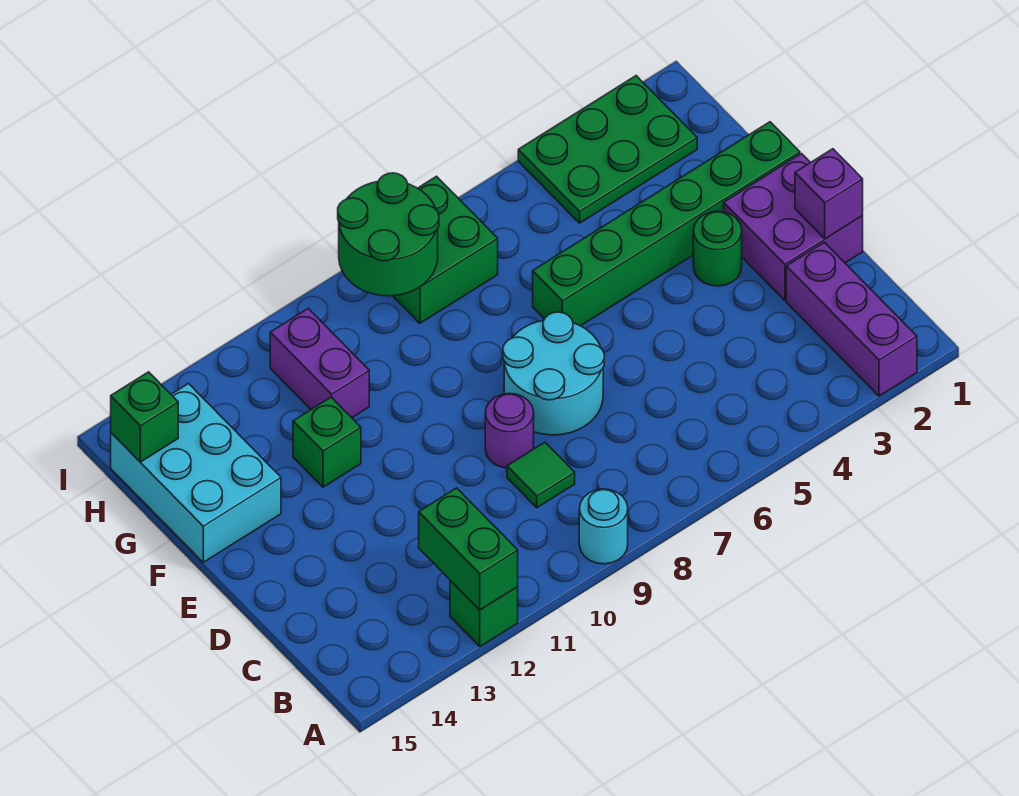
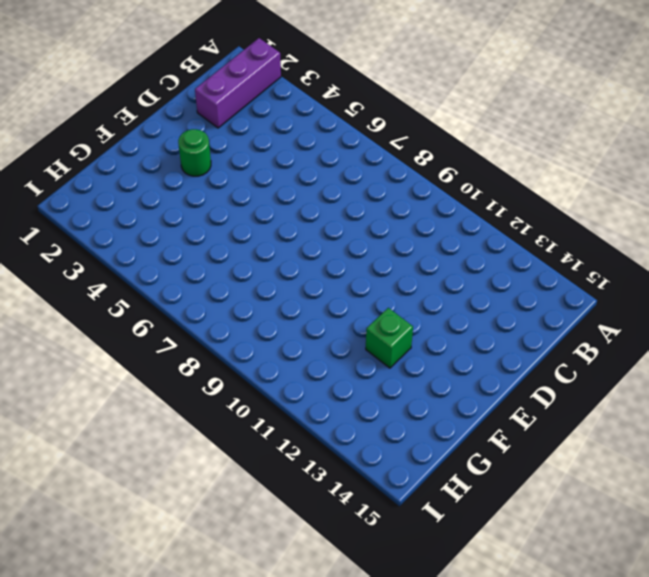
none -> cyan round brick A9 level 1
none -> green brick A12 level 1
none -> green tile C9 level 1

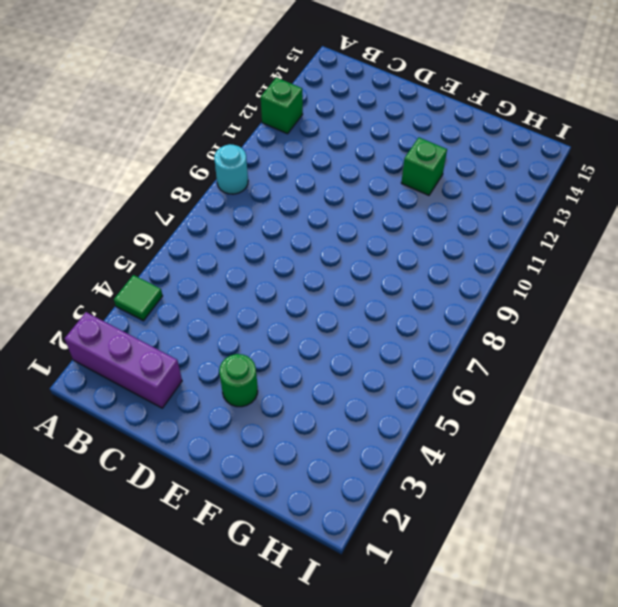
green tile A4 level 1 -> green tile C9 level 1
none -> purple brick D1:E2 level 1
none -> cyan round brick D7:E8 level 1
none -> purple round brick D9 level 1

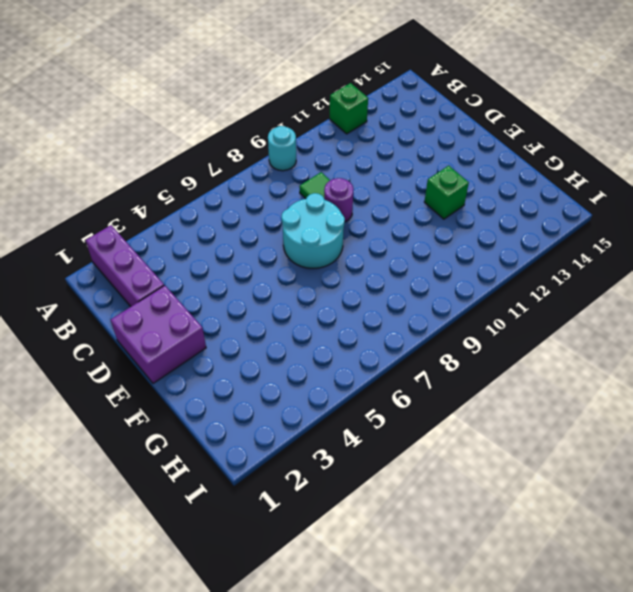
none -> green round brick E3 level 1
none -> green brick F1:F6 level 1
none -> cyan brick F14:H15 level 1

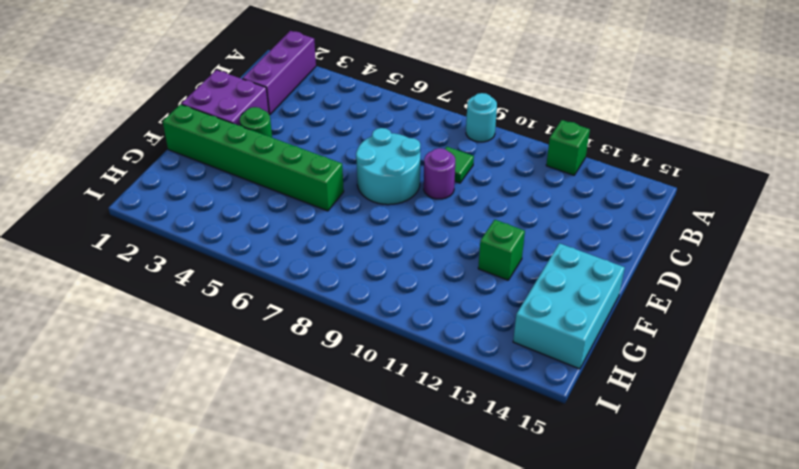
none -> purple brick G11:H11 level 1
none -> green plate H2:I4 level 1
none -> green brick H7:I8 level 1

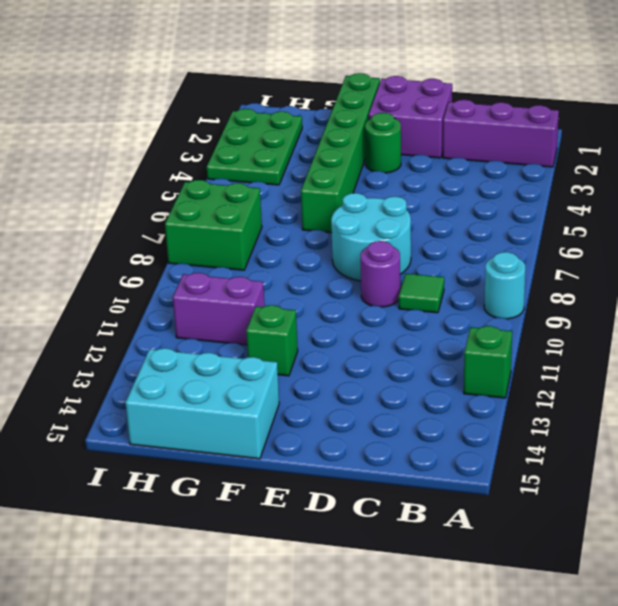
none -> green brick A12:B12 level 2
none -> purple brick D1 level 2
none -> green round brick H8:I9 level 2

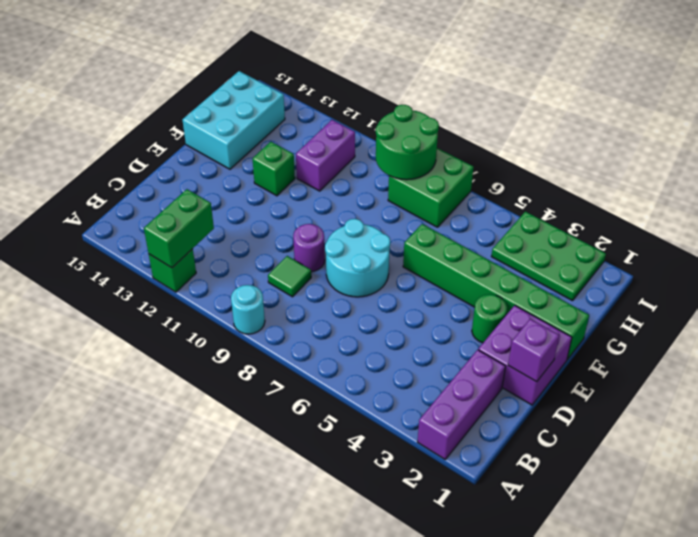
none -> green brick H15 level 2

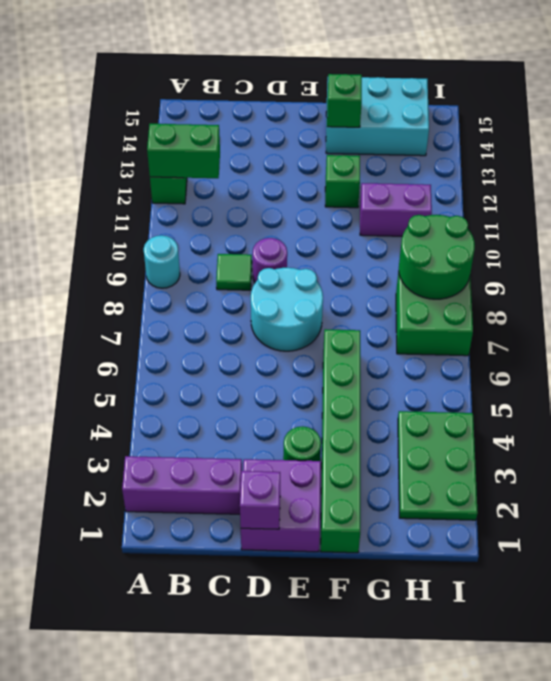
green brick F14 level 2 -> green brick H15 level 2

